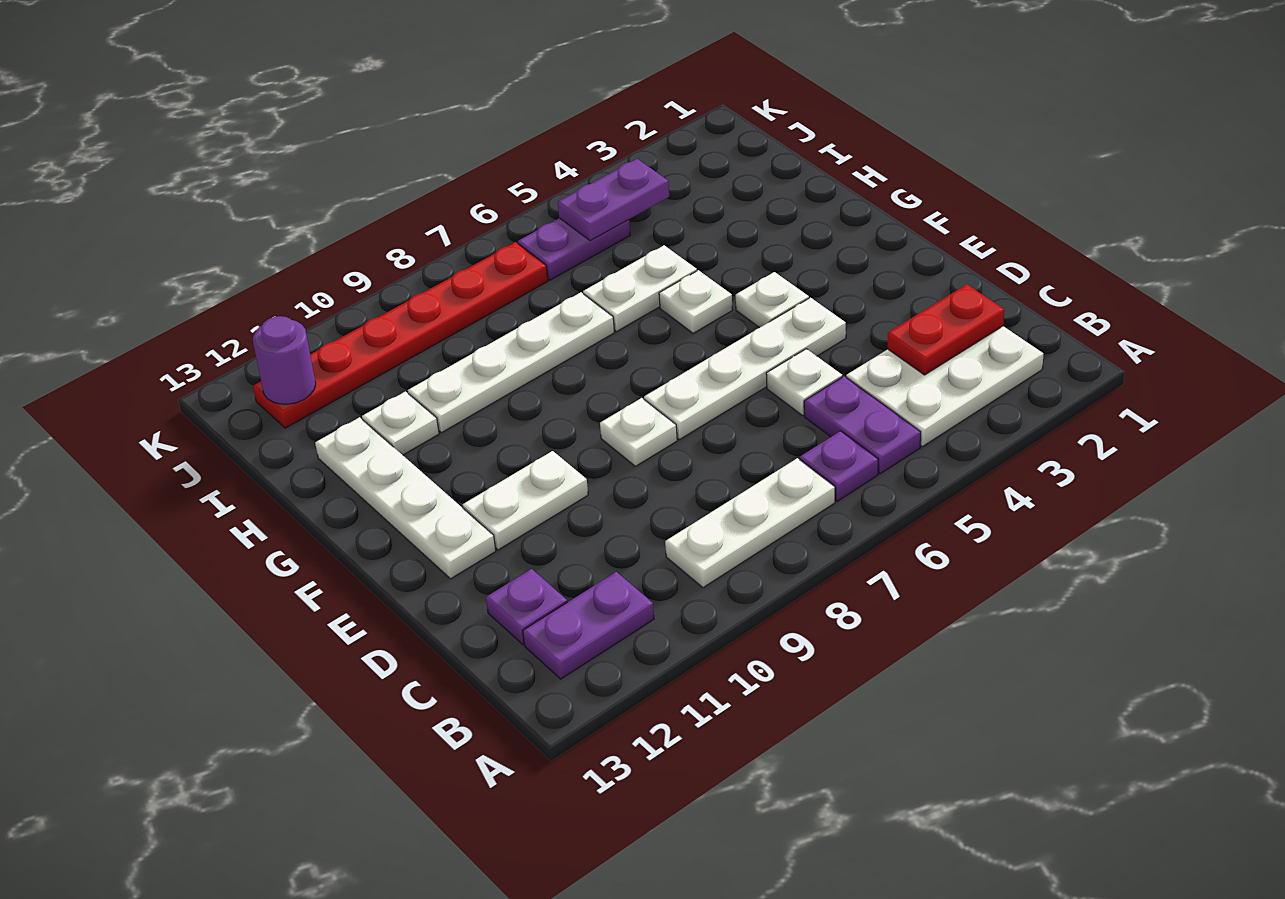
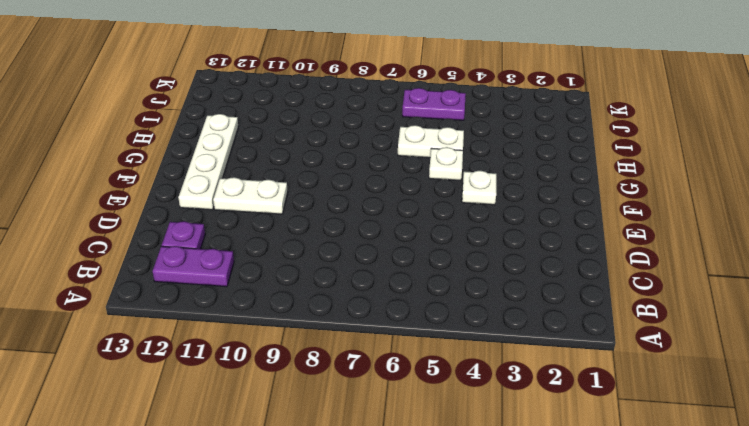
none -> white plate B2:C4 level 1
none -> purple plate B5:C5 level 1
none -> purple plate B6 level 1

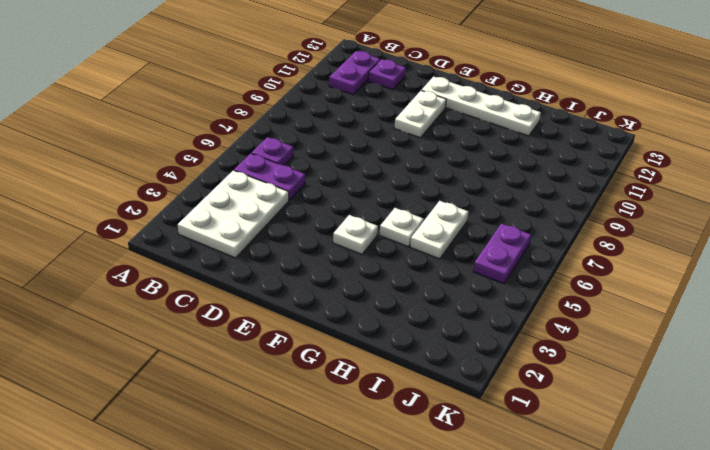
none -> white plate B7:B9 level 1
none -> white plate D5 level 1
none -> white plate E4:E7 level 1

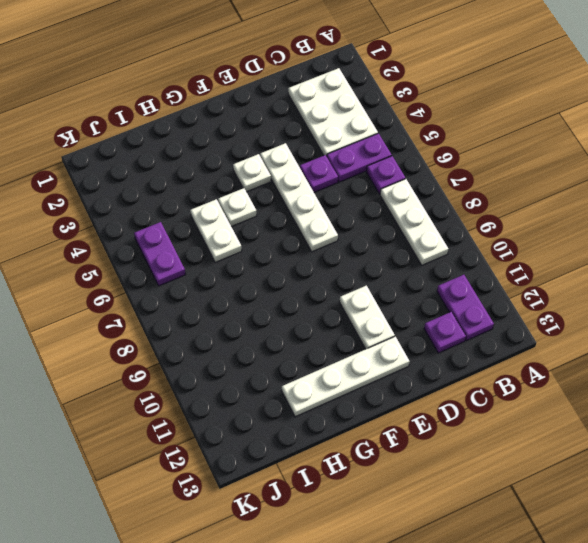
purple plate D5 level 1 -> white plate D5 level 1
none -> white plate E8 level 1
none -> white plate H7:H10 level 1
none -> white plate H11 level 1

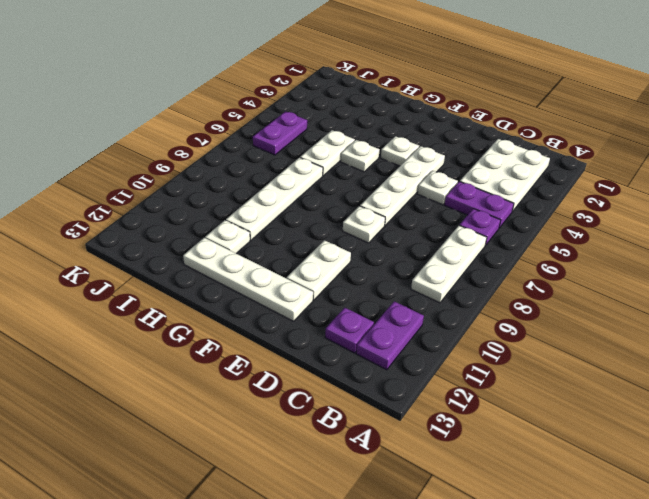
none -> red plate J7:J12 level 1
none -> red plate C2:C3 level 2
none -> purple plate J4:J5 level 2

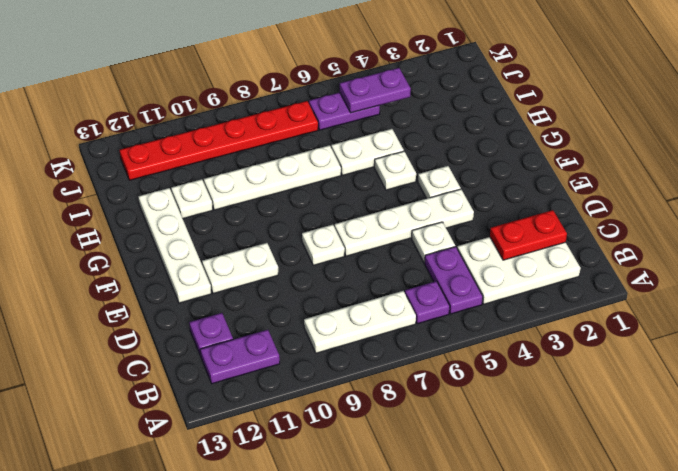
none -> purple round brick J12 level 2

